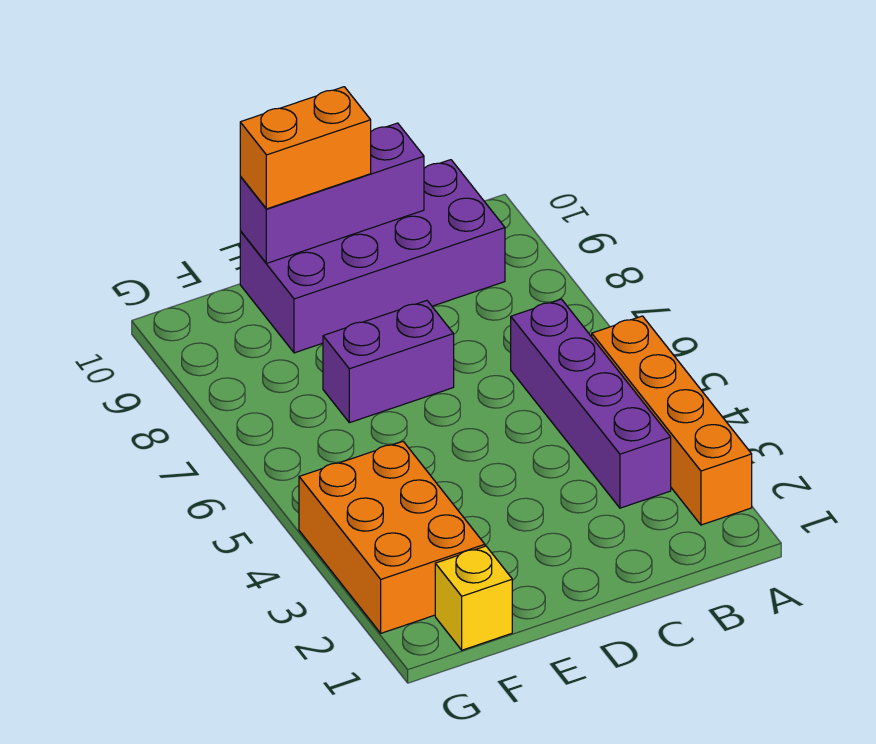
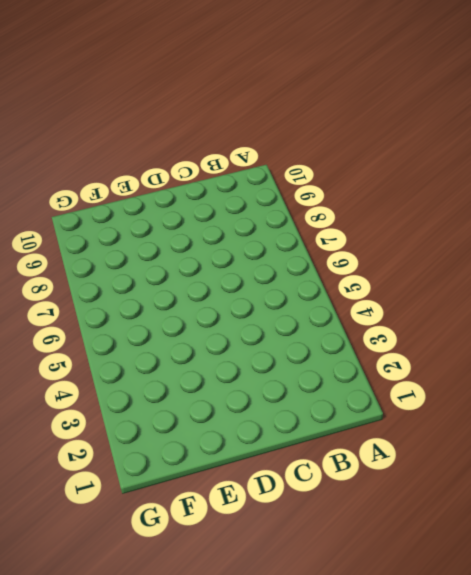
none -> orange brick A2:A5 level 1
none -> purple brick B3:B6 level 1

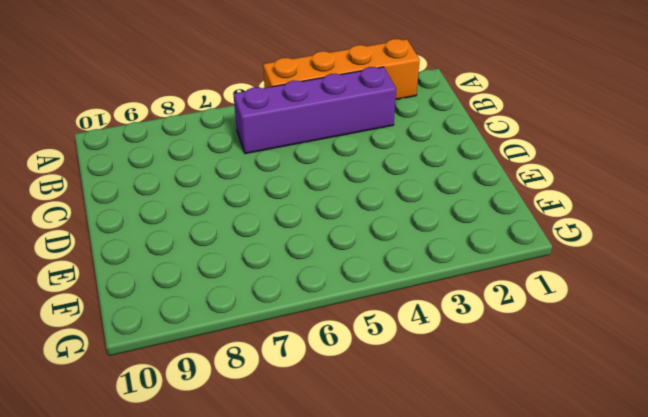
none -> purple brick B9:E10 level 1
none -> purple brick D7:E7 level 1

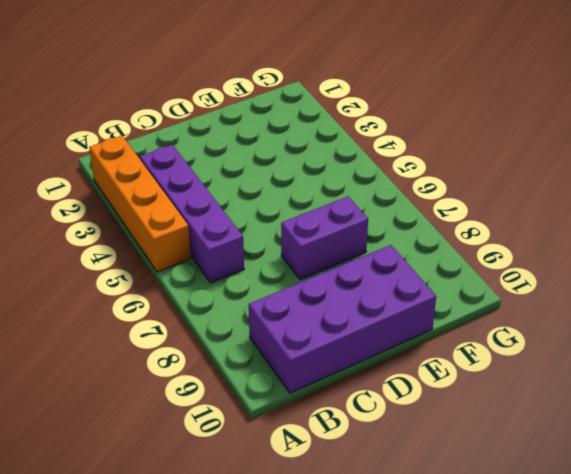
none -> yellow brick F1 level 1
none -> orange brick F2:G4 level 1

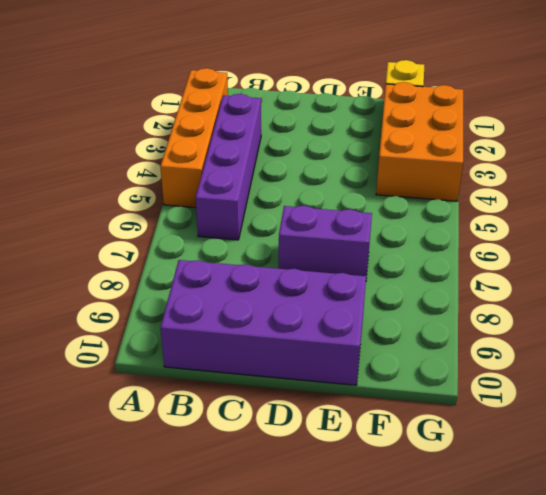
none -> purple brick C10:E10 level 2
none -> orange brick D10:E10 level 3

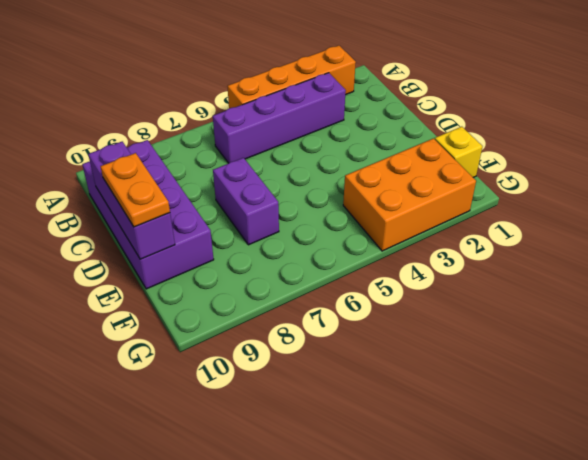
orange plate D10:E10 level 3 -> orange brick D10:E10 level 3

